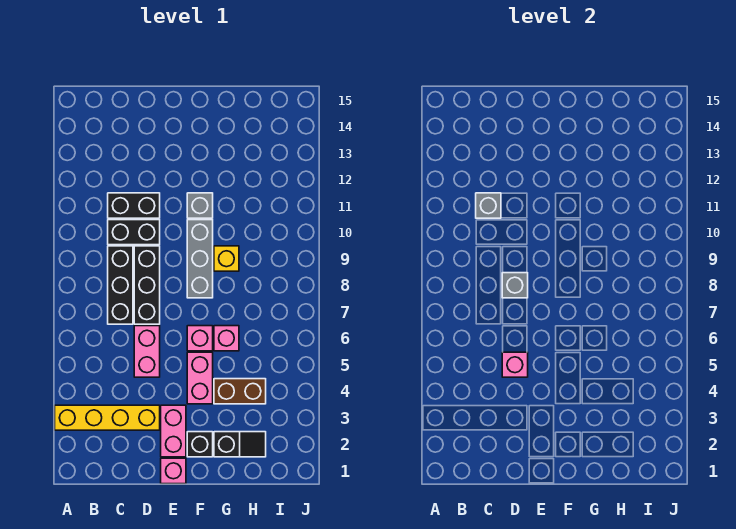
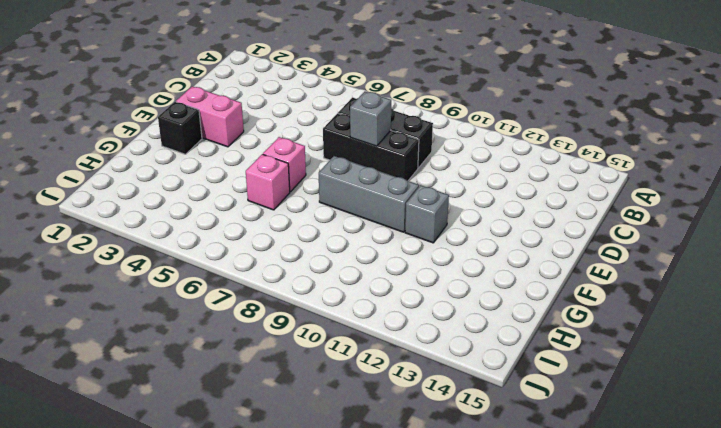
none -> yellow brick A3:D3 level 1
none -> black brick C10:D10 level 1
none -> black brick C11:D11 level 1

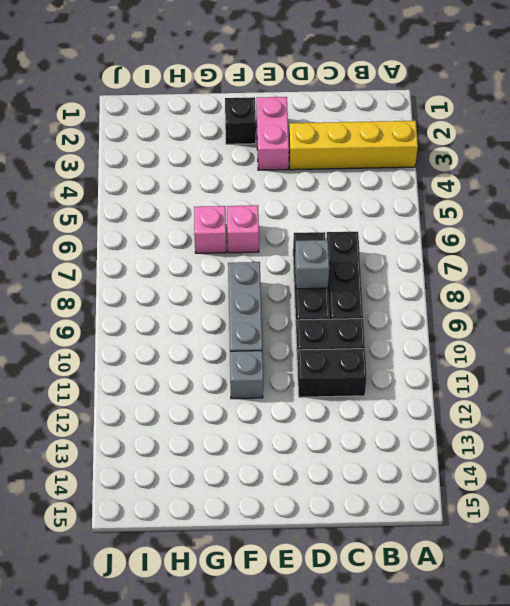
none -> pink brick D5:D6 level 1
none -> pink brick E1 level 1
none -> pink brick F4:F5 level 1

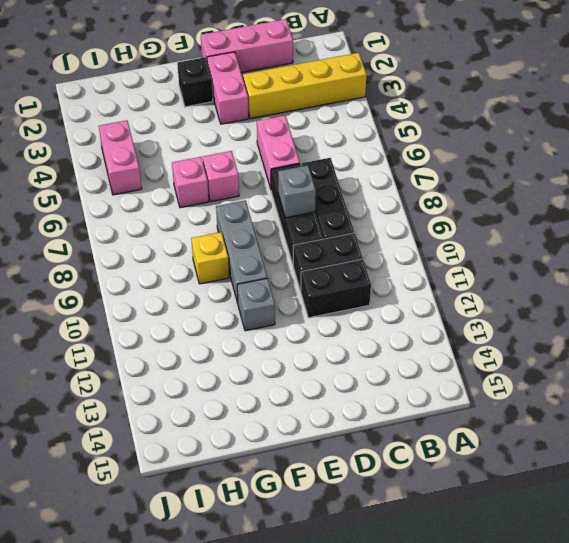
pink brick C1:E1 level 1 -> pink brick E1 level 1
pink brick I4:I5 level 1 -> pink brick F4:F5 level 1
none -> black slope G2:H2 level 1 top G
none -> brown brick G4:H4 level 1
none -> grey brick C11 level 2

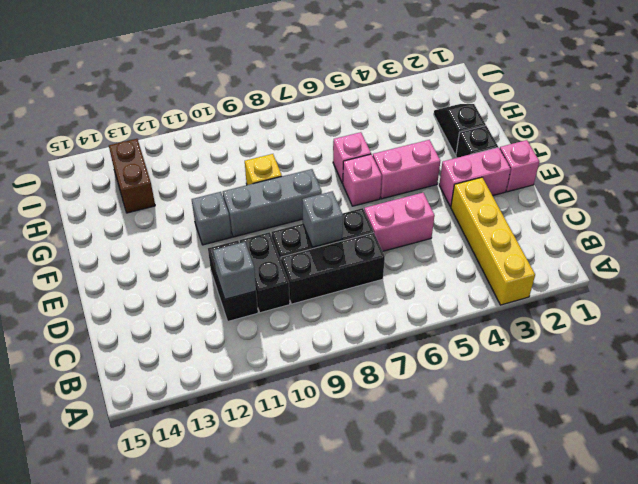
brown brick H13:I13 level 1 -> brown brick G4:H4 level 1
none -> pink brick D5 level 2

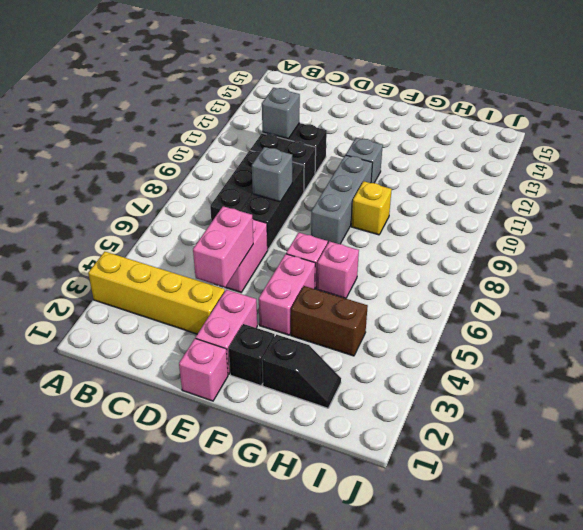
pink brick D4:D5 level 2 -> pink brick D5 level 2

